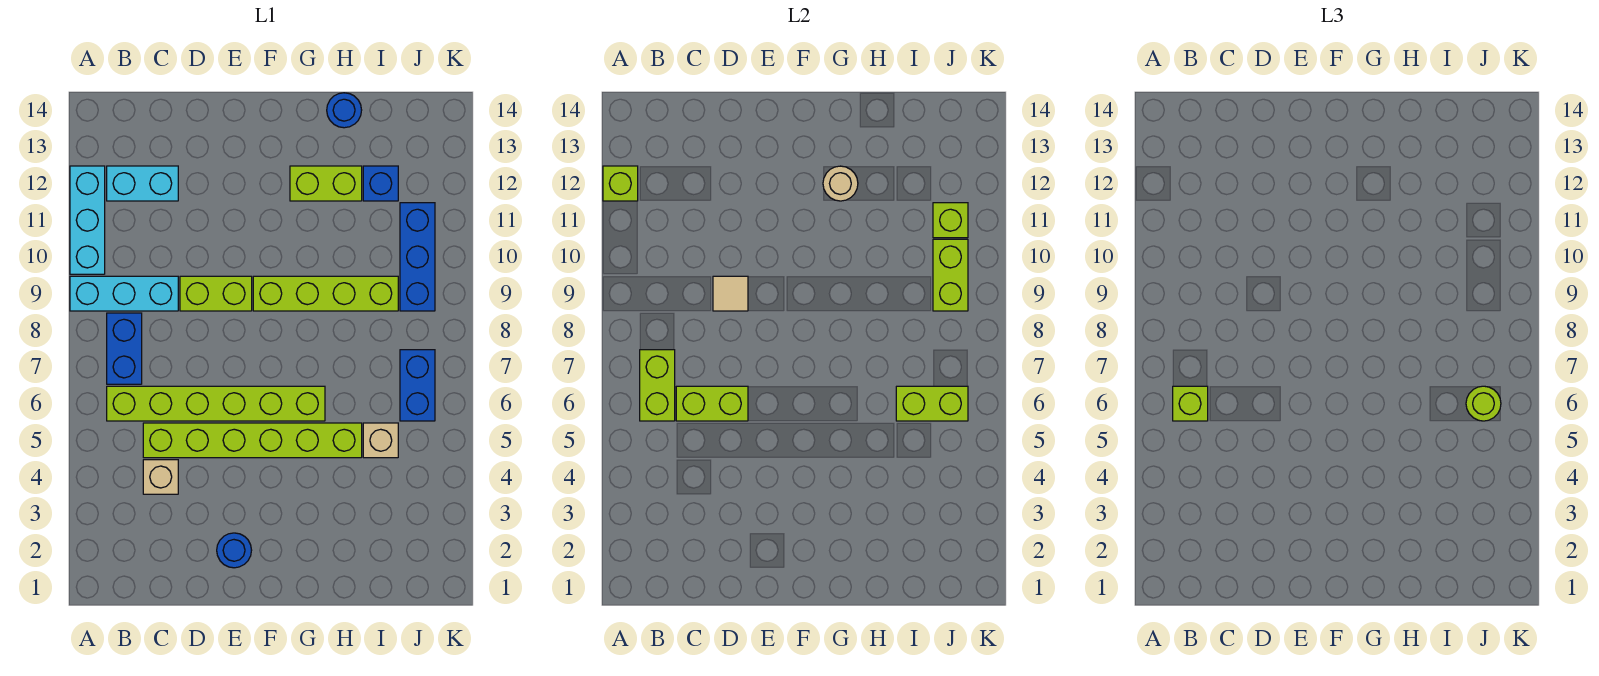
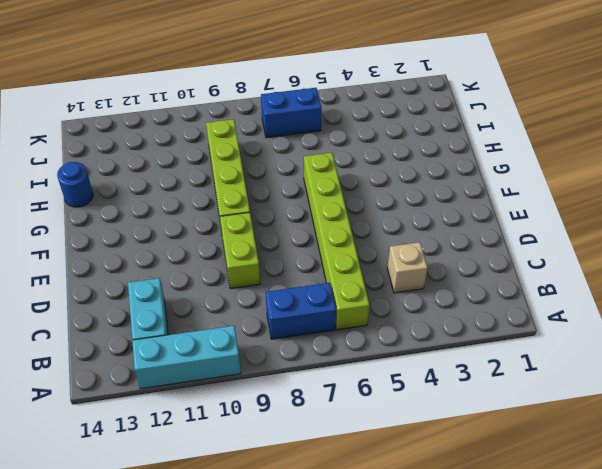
none -> cyan brick A9:C9 level 1
none -> lime brick C5:H5 level 1
none -> blue round brick E2 level 1

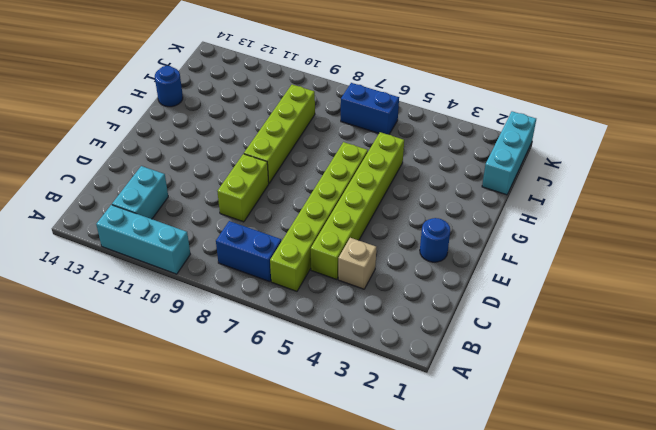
cyan brick I1:K1 level 1 -> cyan brick A9:C9 level 1
none -> lime brick G12:H12 level 1
none -> tan brick I5 level 1
none -> blue brick I12 level 1

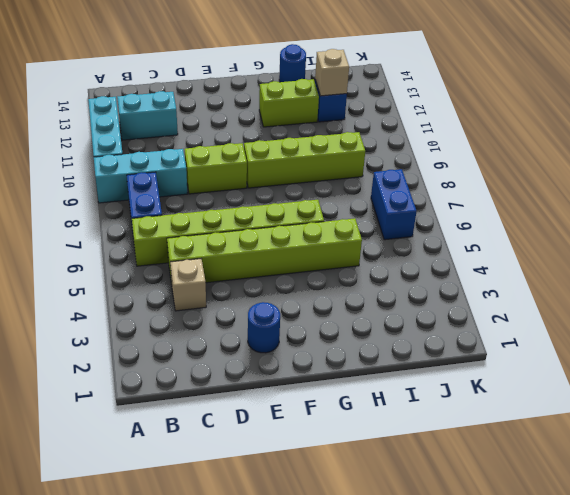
tan brick I12 level 2 -> tan brick I5 level 1
none -> blue brick J9:J11 level 1
none -> lime brick A12 level 2
none -> lime brick B6:B7 level 2

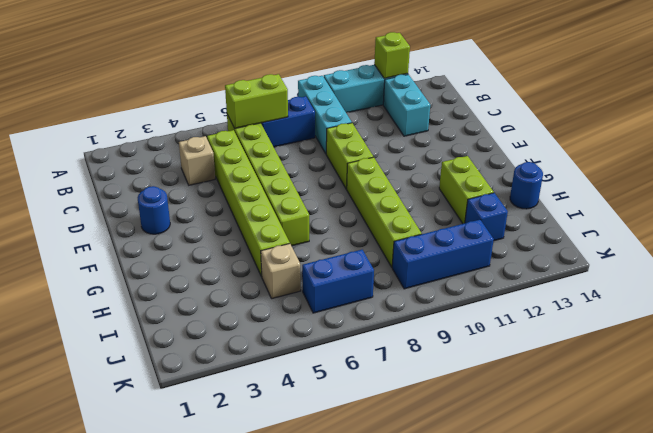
none -> lime brick C6:D6 level 2
none -> tan tile D9 level 2
none -> tan round brick G12 level 2

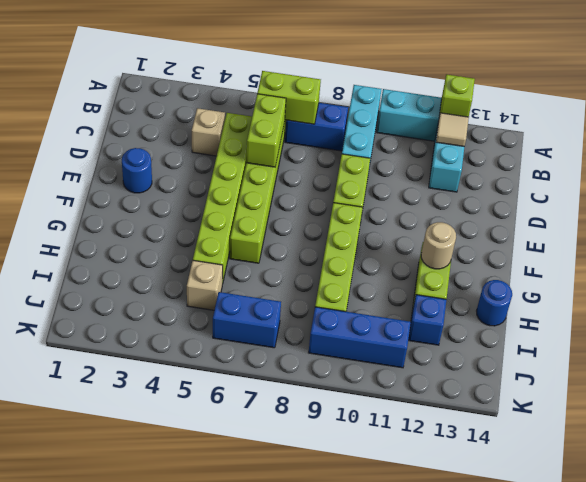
tan tile B12 level 2 -> tan tile D9 level 2
none -> lime brick I6:J6 level 2
none -> lime brick J9:J10 level 2
none -> lime brick J11 level 2

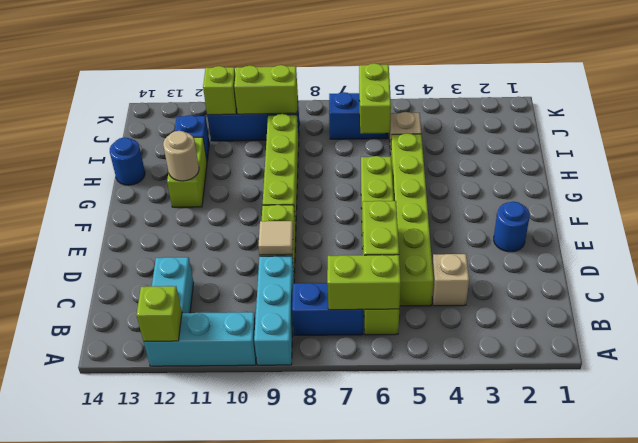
none -> lime brick B6 level 3
none -> lime round brick J6 level 3

